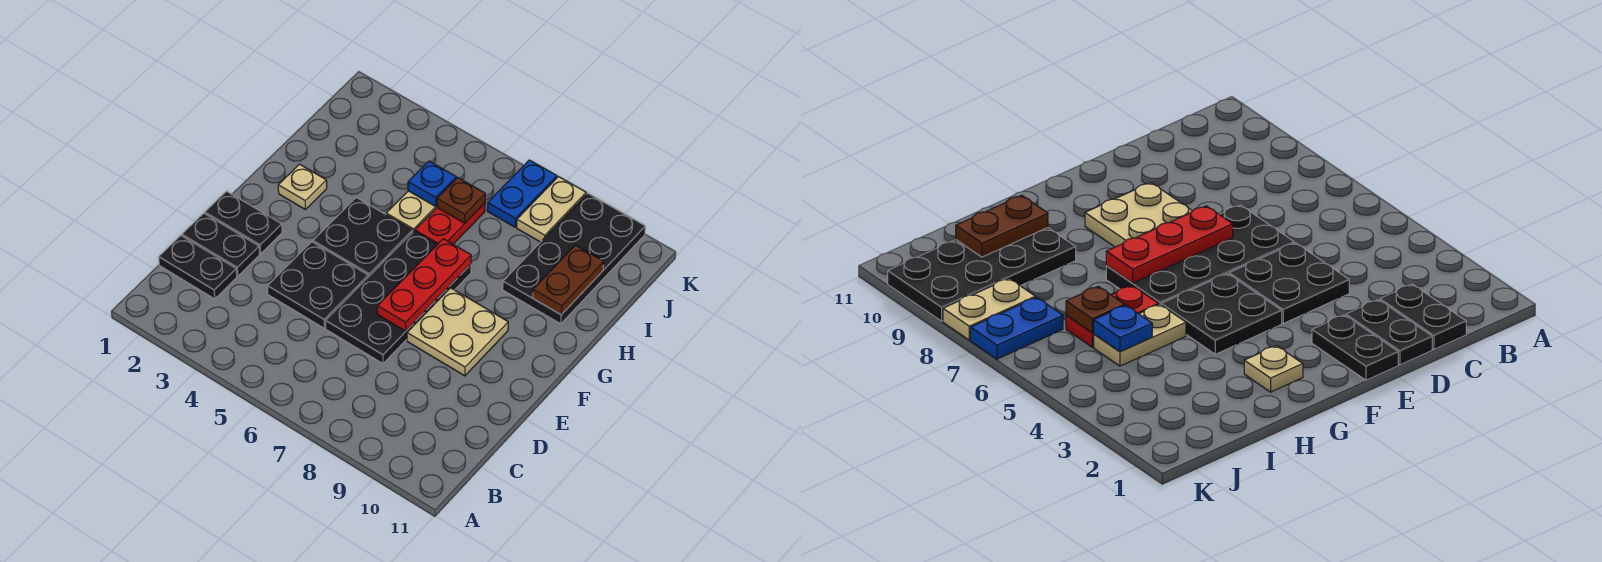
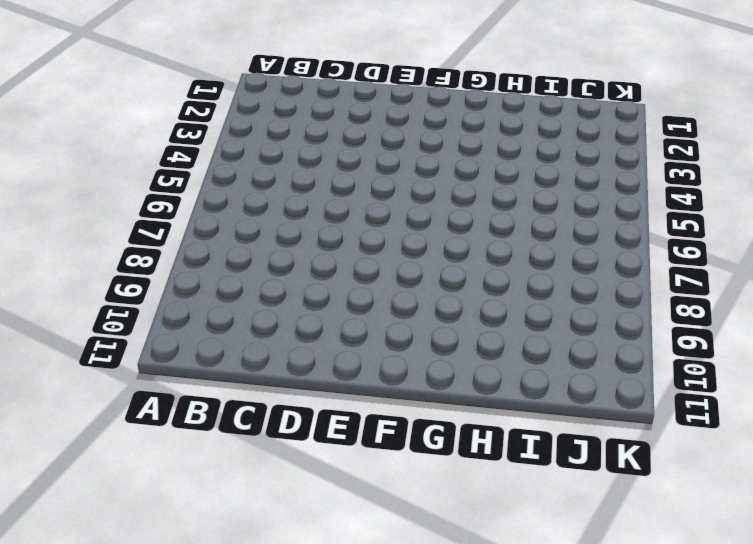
none -> black plate C1:C2 level 1
none -> black plate D1:D2 level 1
none -> black plate D4:E5 level 1

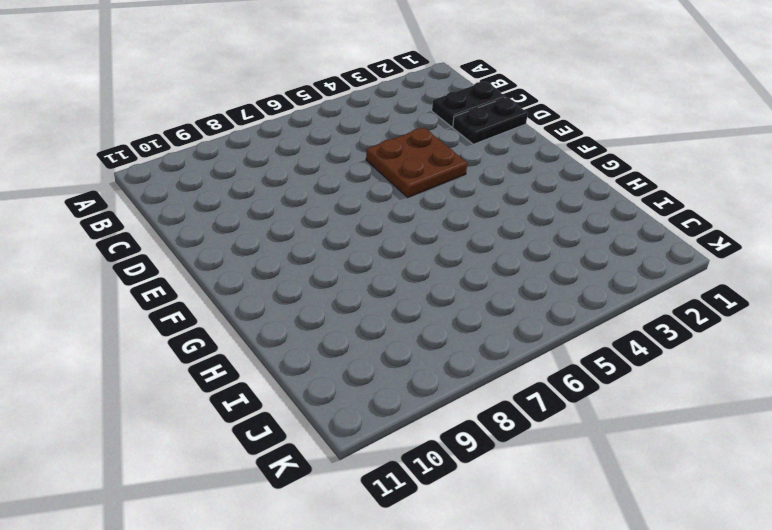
brown plate D4:E5 level 1 -> black plate D4:E5 level 1
none -> black plate D6:G7 level 1
none -> black plate E1:E2 level 1
none -> tan plate E8:F9 level 1

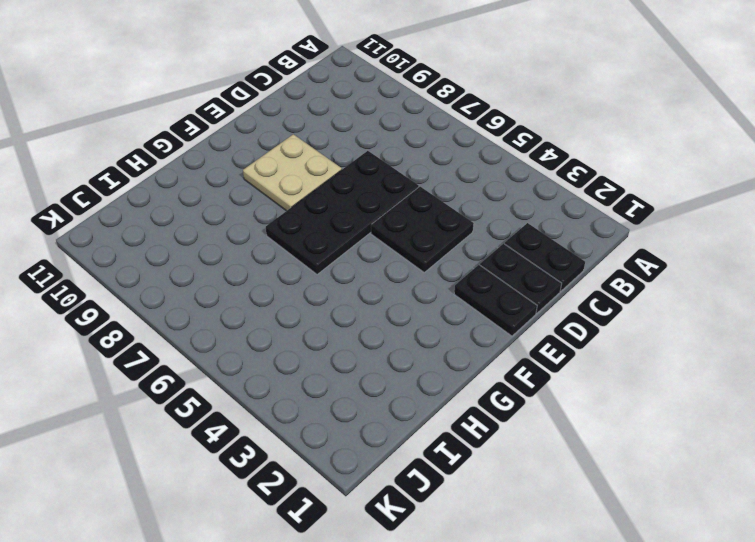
none -> black plate F4:G5 level 1
none -> tan plate G2 level 1
none -> tan plate H5:I5 level 1

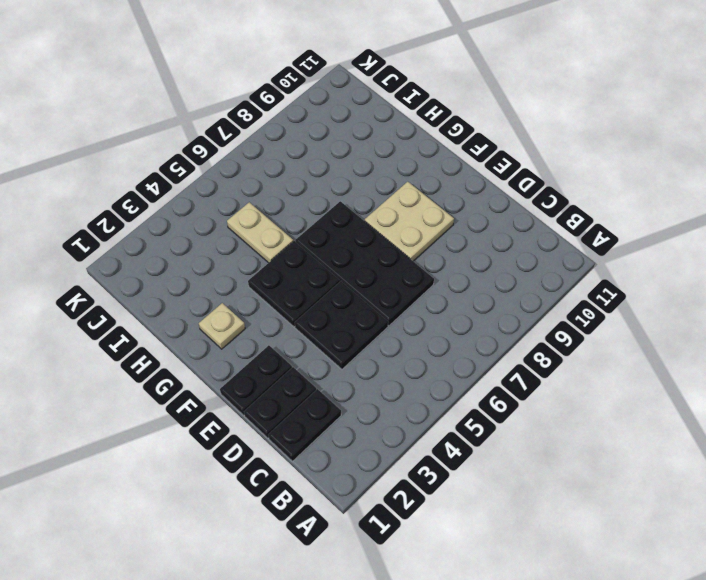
none -> red plate H6:I6 level 1
none -> black plate H9:K10 level 1
none -> blue plate J7:K7 level 1

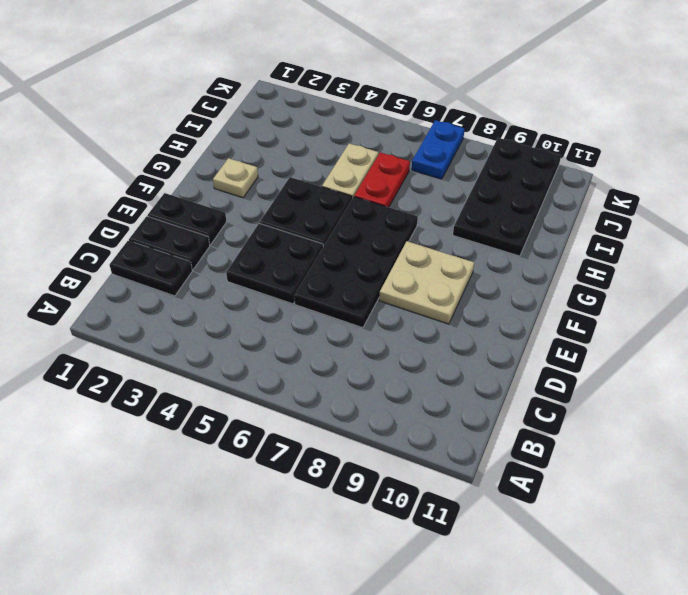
none -> tan plate J8:K8 level 1
none -> red plate E7:G7 level 2
none -> brown plate H10:I10 level 2

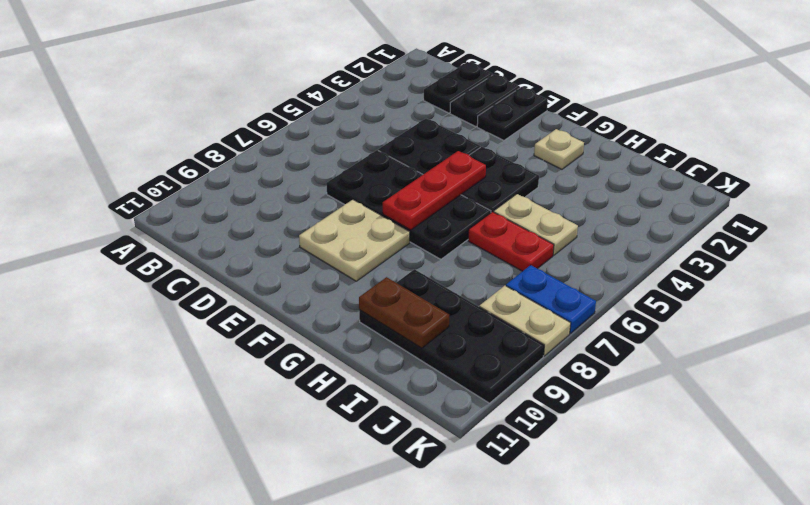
red plate F5:F7 level 2 -> red plate E7:G7 level 2
none -> blue plate I5 level 2
none -> brown plate I6 level 2

